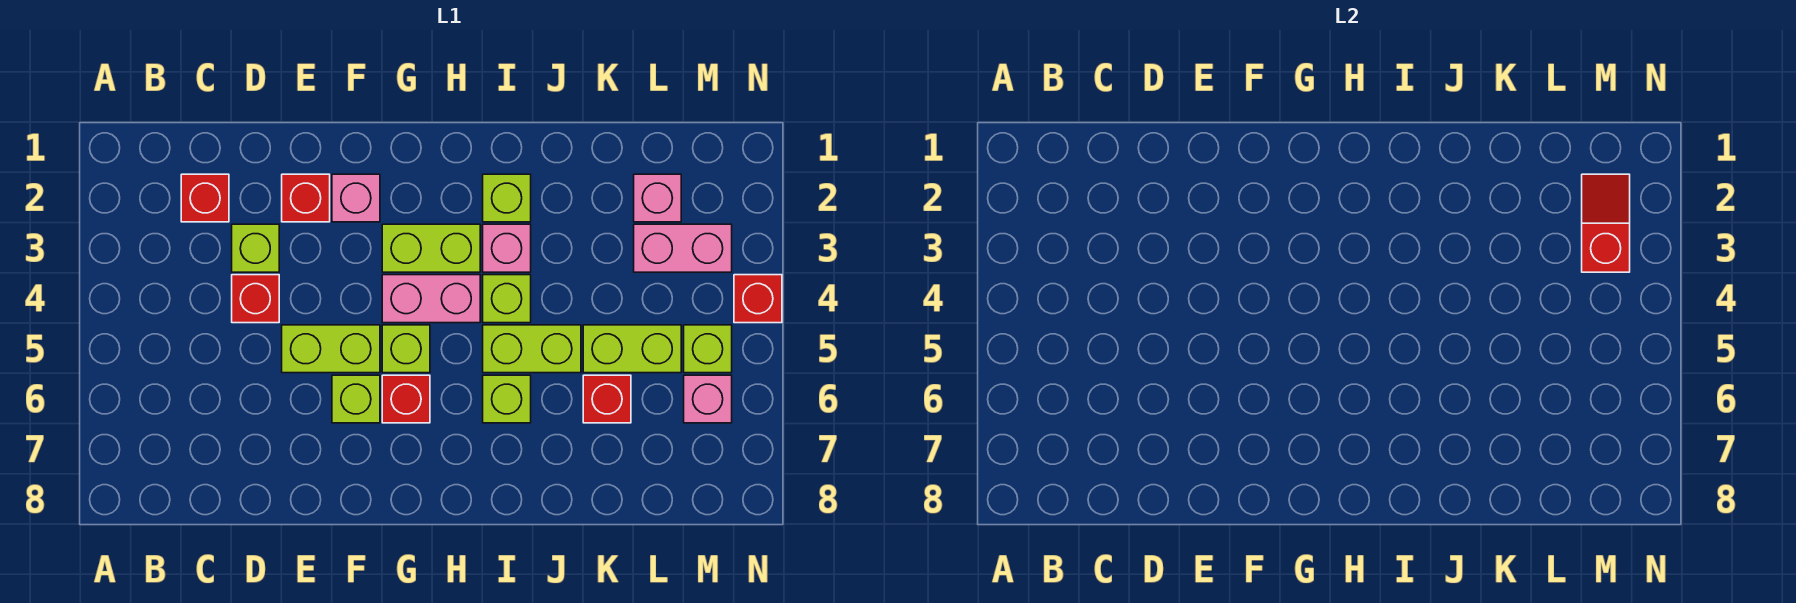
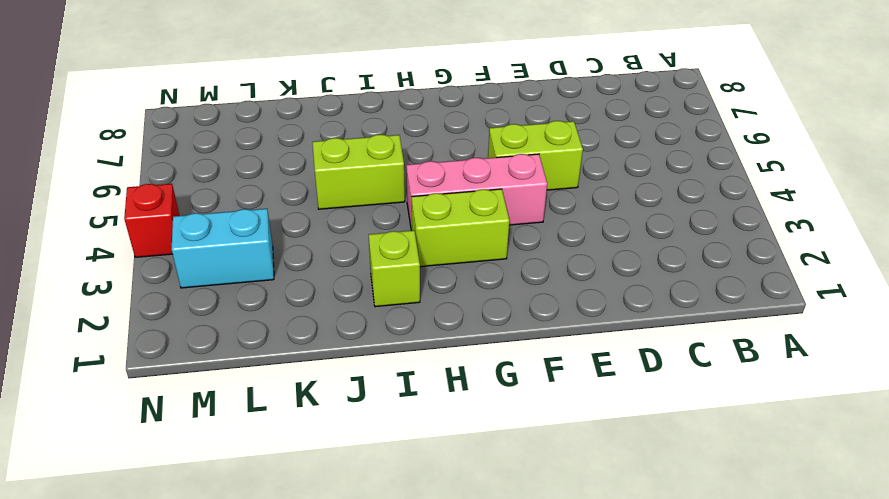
pink brick F4:H4 level 1 -> pink brick G4:H4 level 1
cyan brick L3:M3 level 1 -> pink brick L3:M3 level 1
none -> red brick C2 level 1
none -> lime brick D3 level 1
none -> red brick D4 level 1

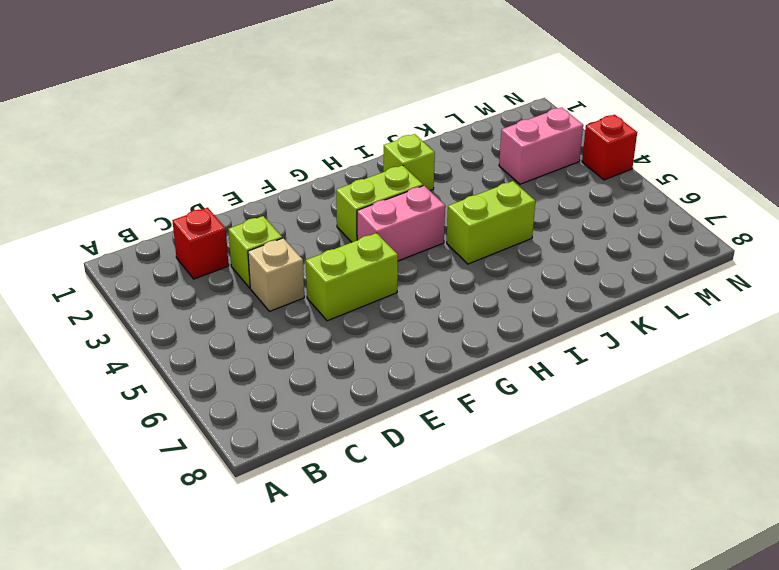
tan brick D4 level 1 -> red brick D4 level 1
none -> red brick E2 level 1
none -> pink brick F2 level 1
none -> lime brick F6 level 1

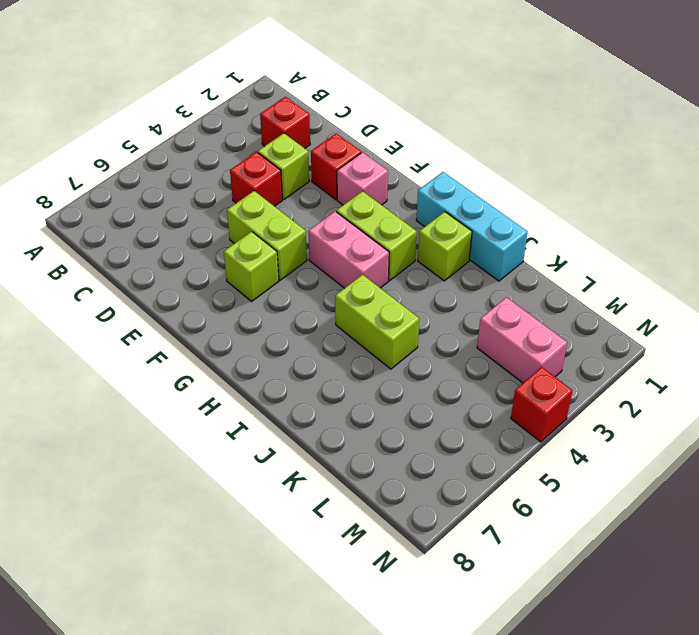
cyan brick H1:J1 level 1 -> none
none -> lime brick G5 level 1
none -> red brick G6 level 1
none -> pink brick I3 level 1

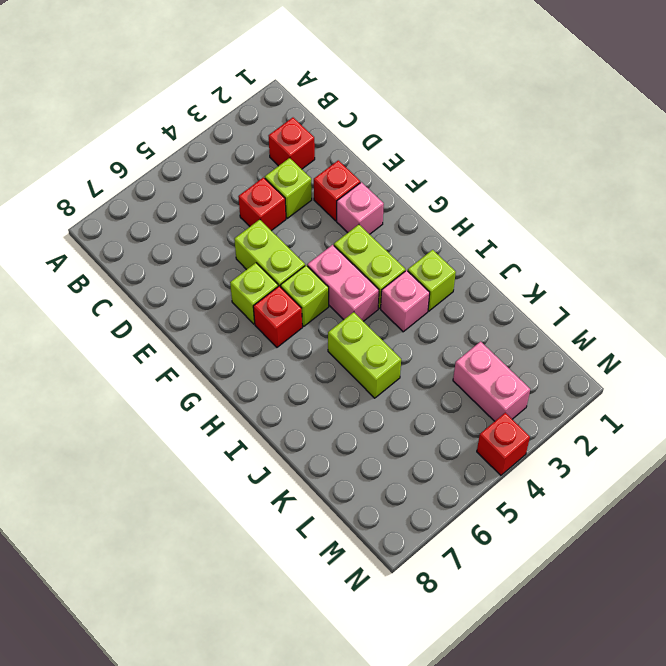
none -> lime brick I4 level 1
none -> lime brick I6 level 1
none -> lime brick K5:L5 level 1

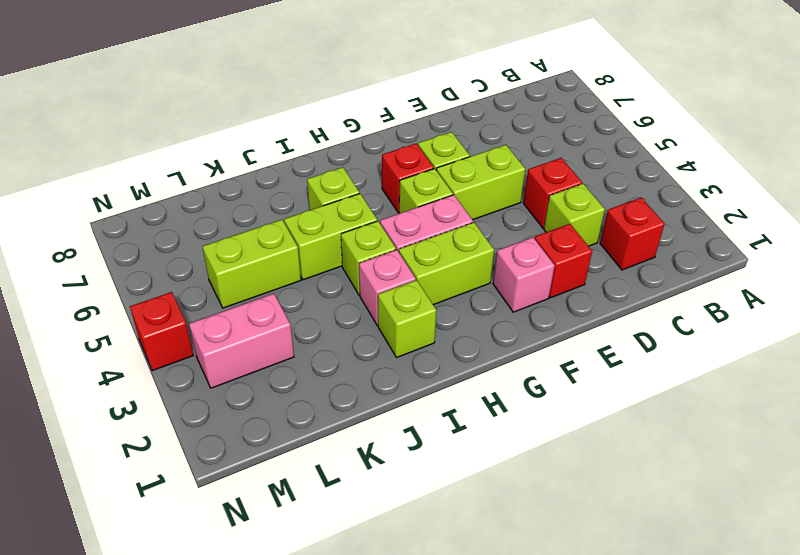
none -> red brick K6 level 1
none -> pink brick L2 level 1
none -> lime brick M5 level 1

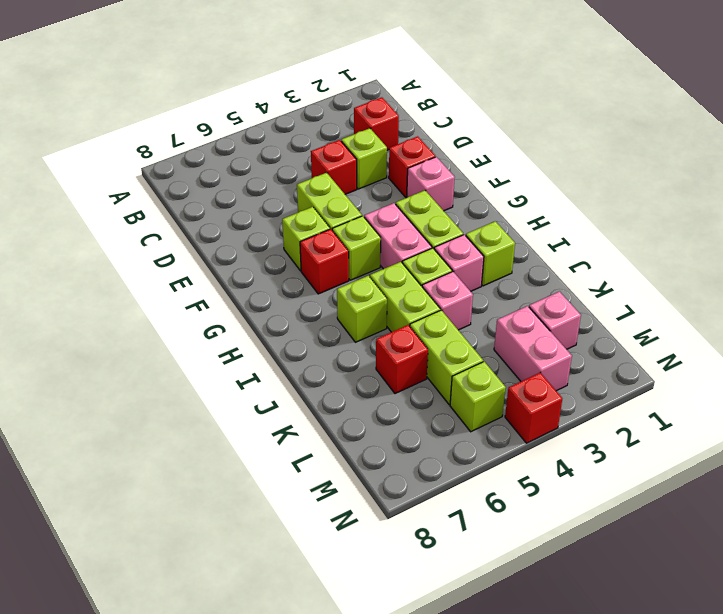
pink brick J4 level 1 -> pink brick M6 level 1
none -> red slope M2:M3 level 2 top 3

